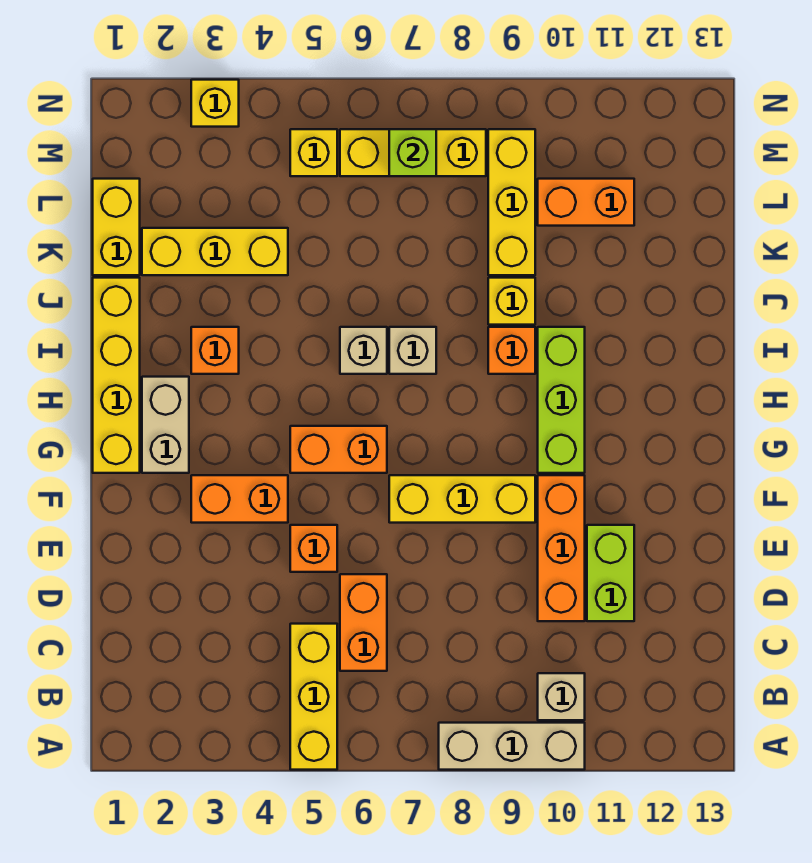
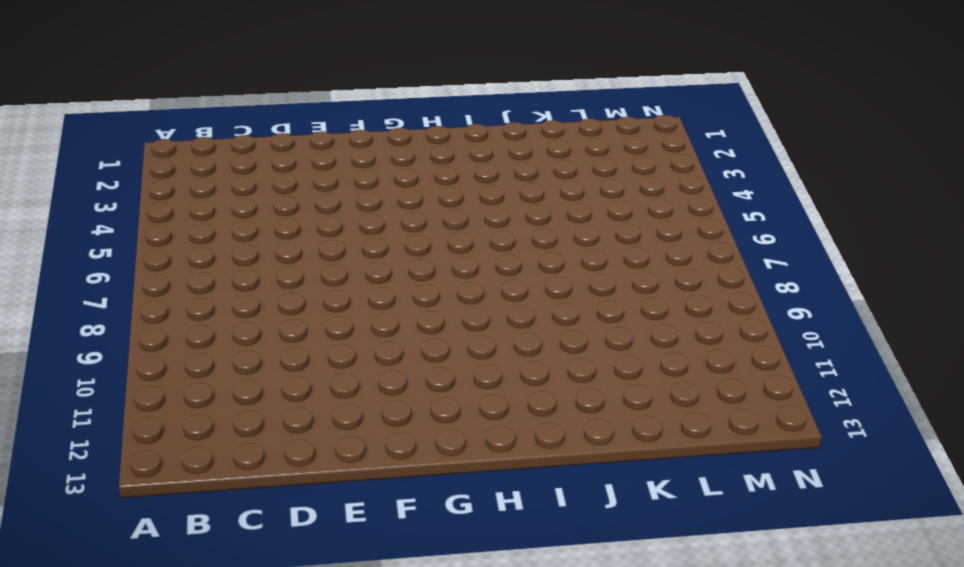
none -> yellow brick A5:C5 level 1
none -> tan brick A8:A10 level 1
none -> tan brick B10 level 1

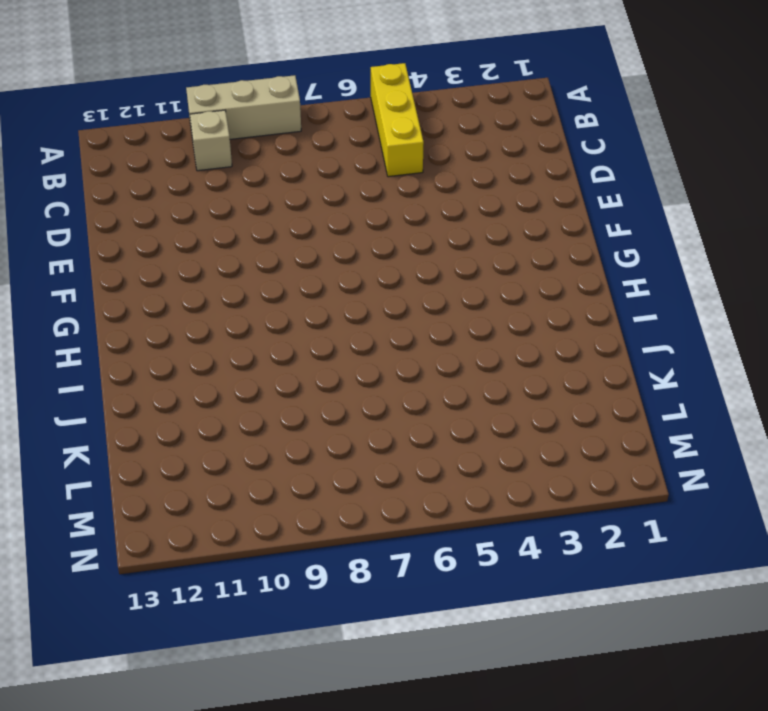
none -> orange brick C6:D6 level 1
none -> orange brick D10:F10 level 1
none -> lime brick D11:E11 level 1

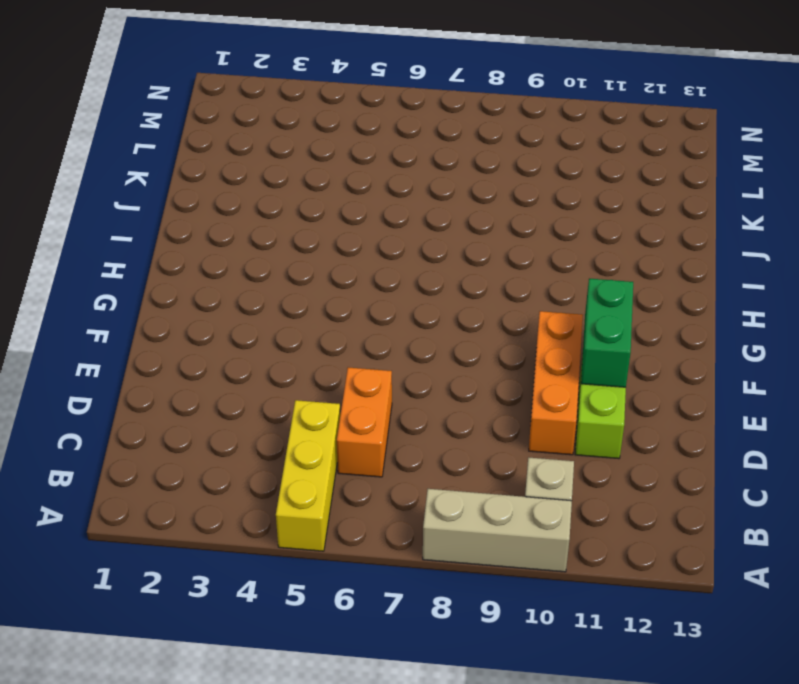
green brick E11:F11 level 2 -> none
none -> orange brick E5 level 1
none -> orange brick F3:F4 level 1
none -> yellow brick F7:F9 level 1

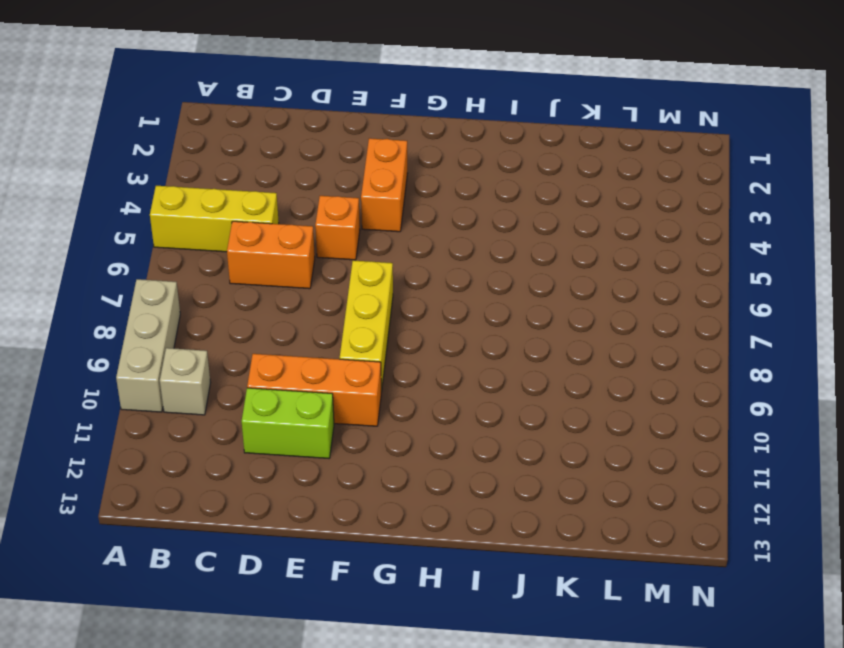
none -> yellow brick G1:J1 level 1
none -> tan brick G2:H2 level 1
none -> orange brick G5:G6 level 1

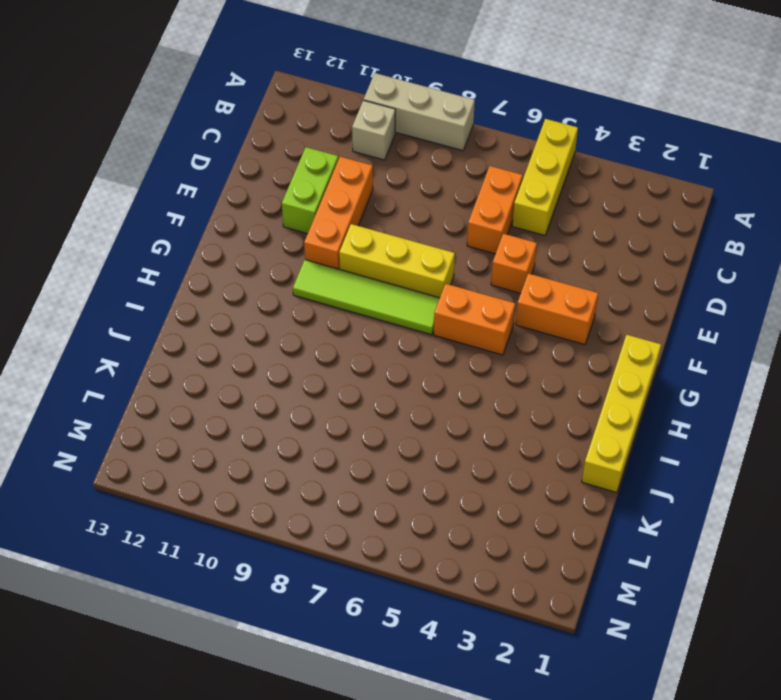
lime tile G7:G10 level 1 -> lime brick G10:I10 level 1
none -> tan brick G2:H2 level 1
none -> orange brick I3 level 1
none -> tan brick I6 level 1

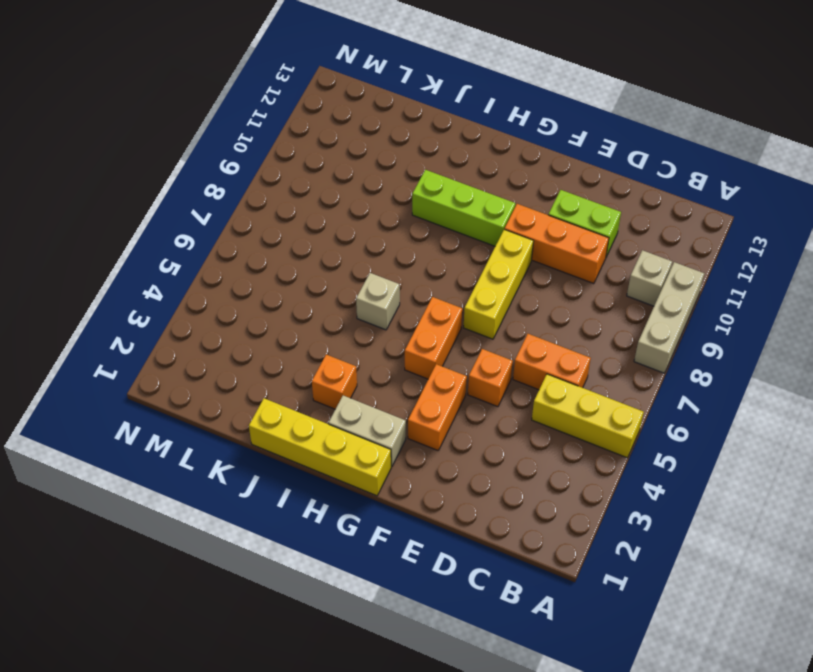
none -> tan brick I7 level 1
none -> orange brick I9 level 1
none -> yellow brick J9 level 1

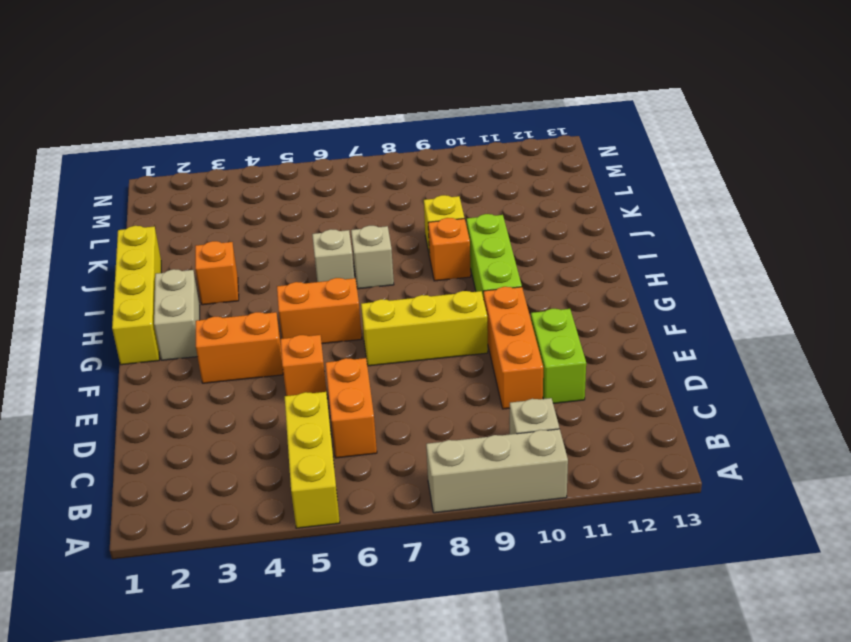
none -> yellow brick K1:L1 level 1
none -> yellow brick K2:K4 level 1
none -> yellow brick K9:M9 level 1

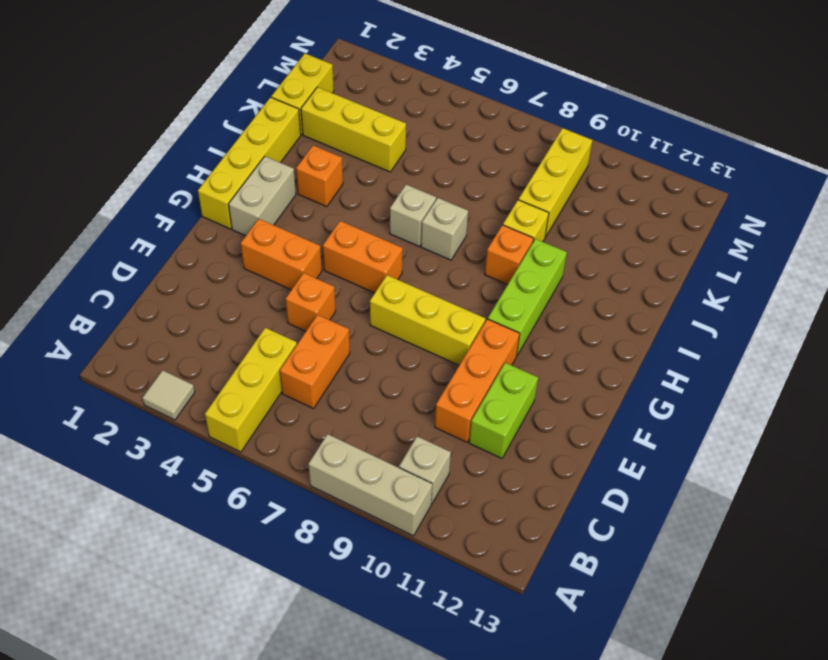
tan tile A3 level 1 -> none
none -> orange brick L10:L11 level 1
none -> yellow brick M5 level 1
none -> yellow brick M6:M8 level 1

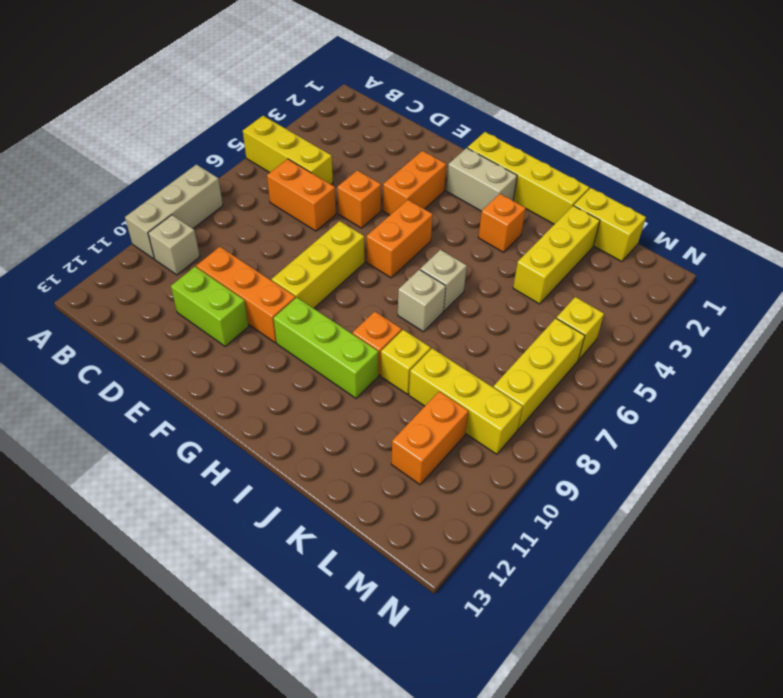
none -> yellow brick N3 level 1
none -> lime brick M7 level 2

